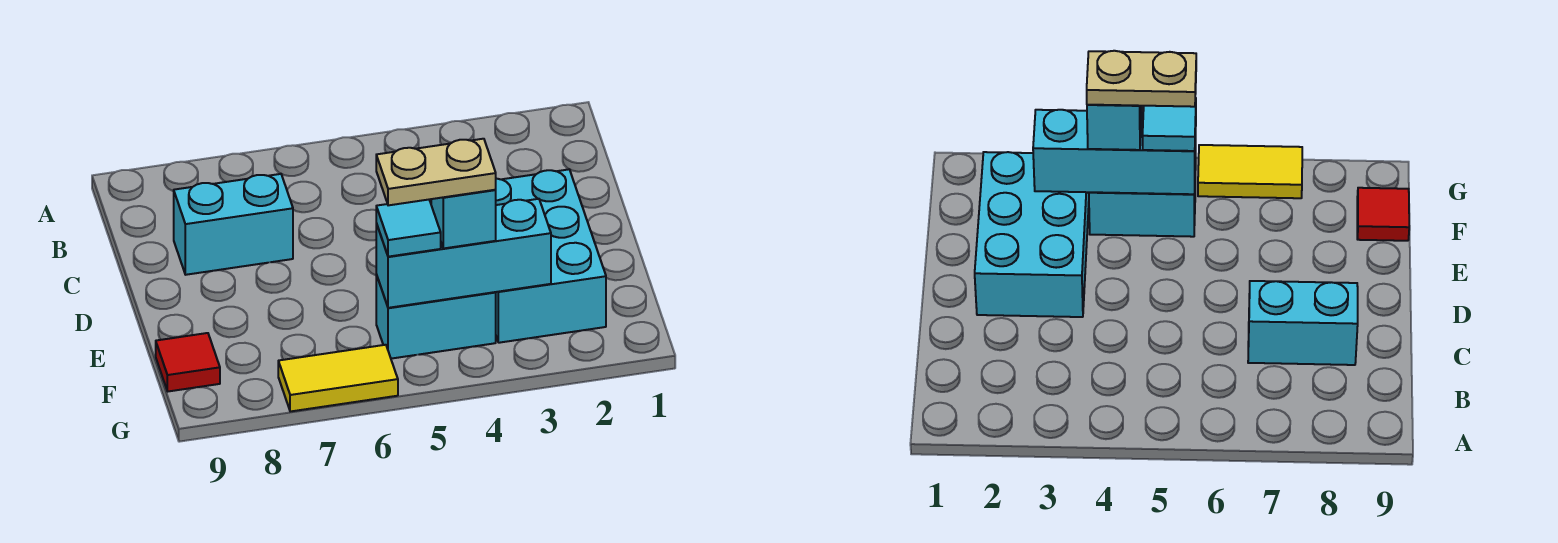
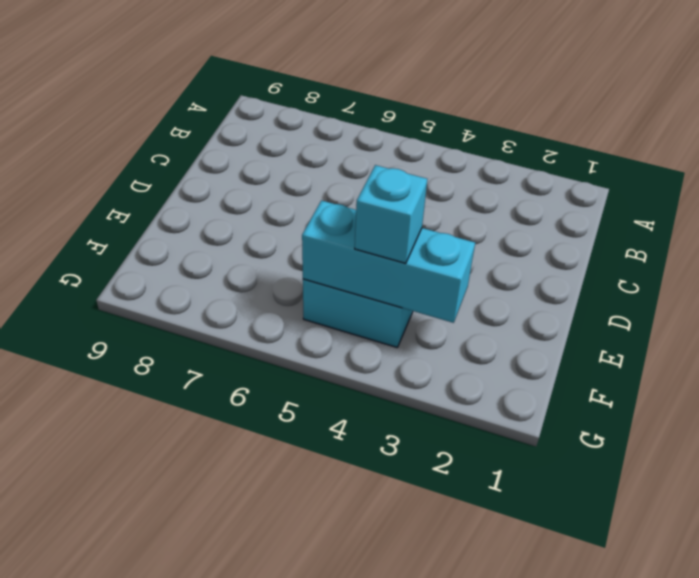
none -> cyan brick C7:C8 level 1
none -> cyan brick D2:F3 level 1

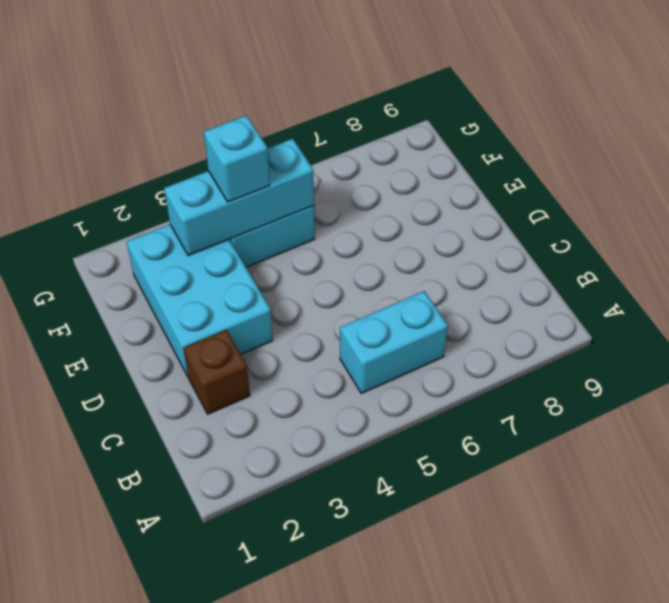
cyan brick B5:B6 level 1 -> cyan brick C7:C8 level 1
brown brick C2 level 1 -> none
none -> red tile F9 level 1
none -> yellow tile G6:G7 level 1

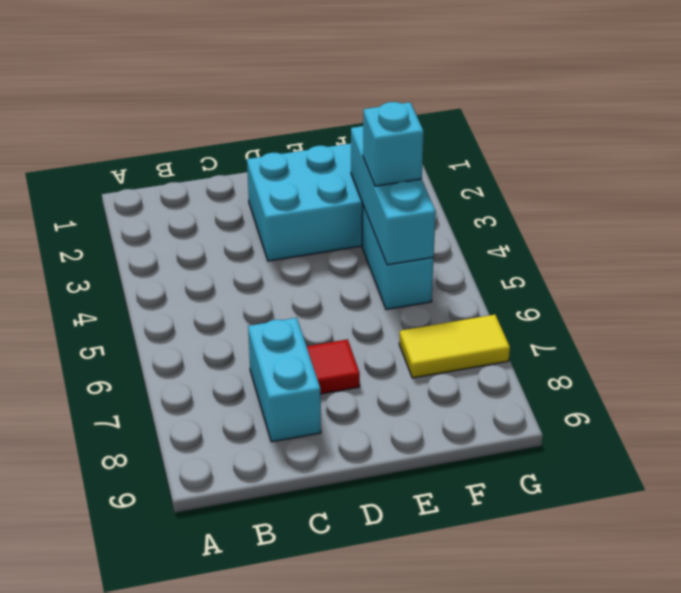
red tile D7 level 1 -> red tile F9 level 1
yellow tile F7:G7 level 1 -> yellow tile G6:G7 level 1
none -> cyan tile F5 level 3
none -> tan plate F4:F5 level 4

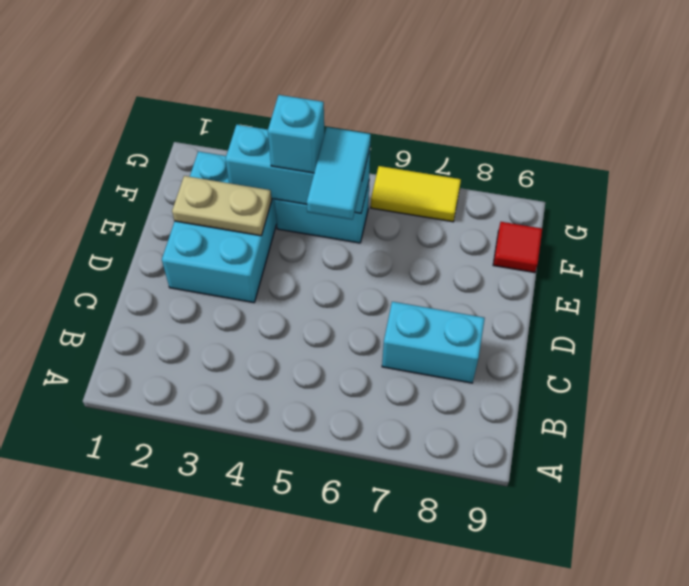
tan plate E2:E3 level 2 -> tan plate F4:F5 level 4
cyan tile E5:F5 level 3 -> cyan tile F5 level 3

